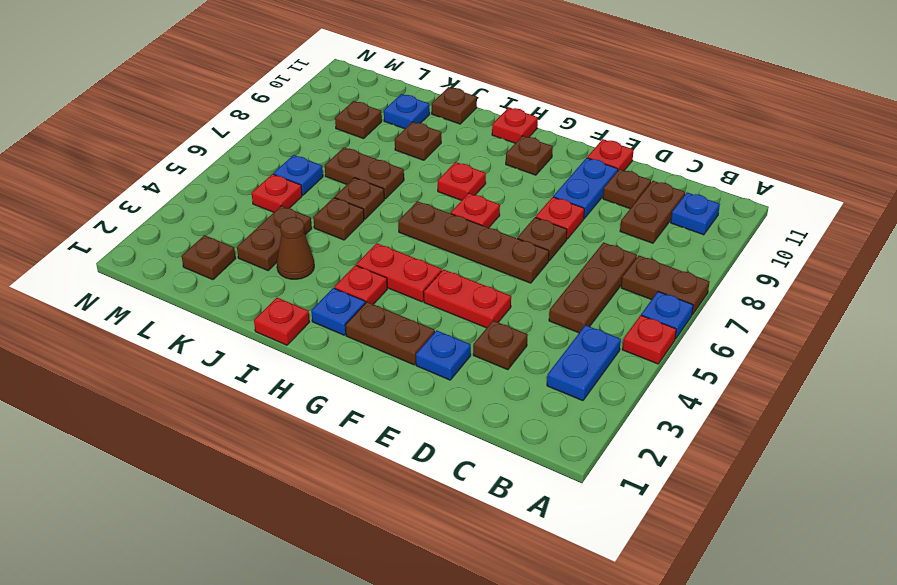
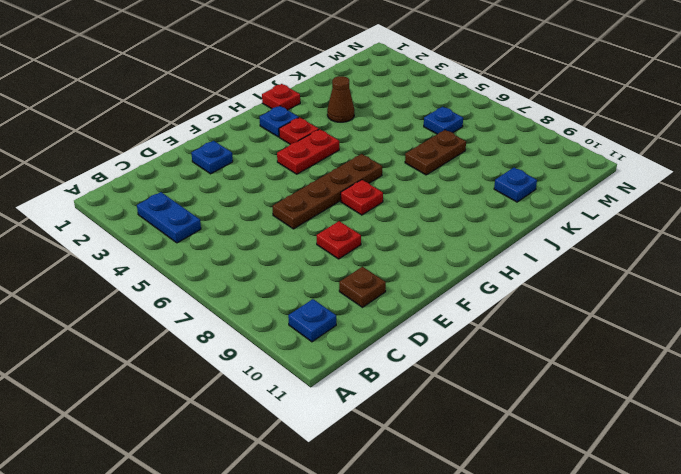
none -> red plate A5 level 1
none -> blue plate A6 level 1
none -> brown plate A7:B7 level 1
none -> brown plate C5:C7 level 1

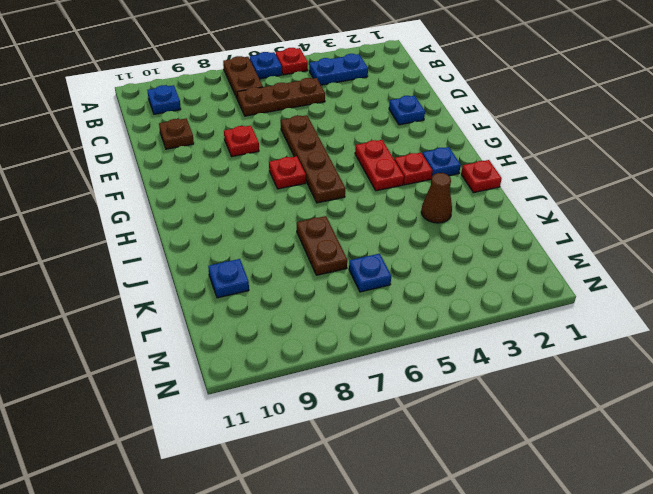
none -> brown plate C9:C10 level 1
none -> brown plate D3 level 1
none -> red plate E4:F4 level 1
none -> brown plate E7 level 1

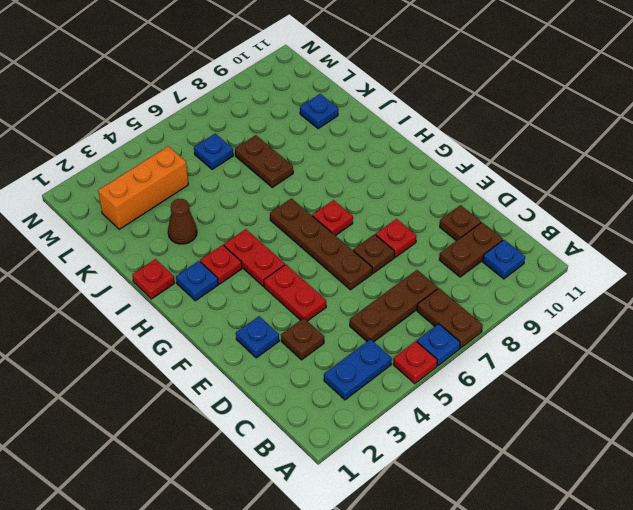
orange brick L2:L4 level 1 -> brown plate L2 level 1
none -> blue plate E9:E10 level 1
none -> red plate E11 level 1
none -> brown plate F2:G2 level 1
none -> brown plate G10 level 1

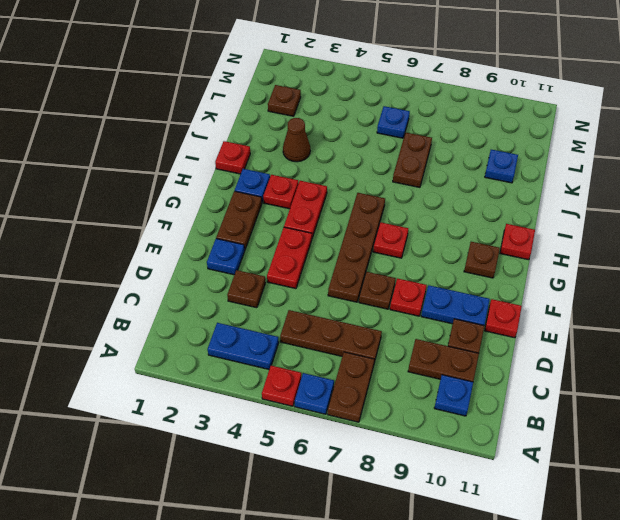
none -> red plate H8 level 1
none -> brown plate J5 level 1
none -> brown plate J6 level 1
none -> brown plate J9 level 1

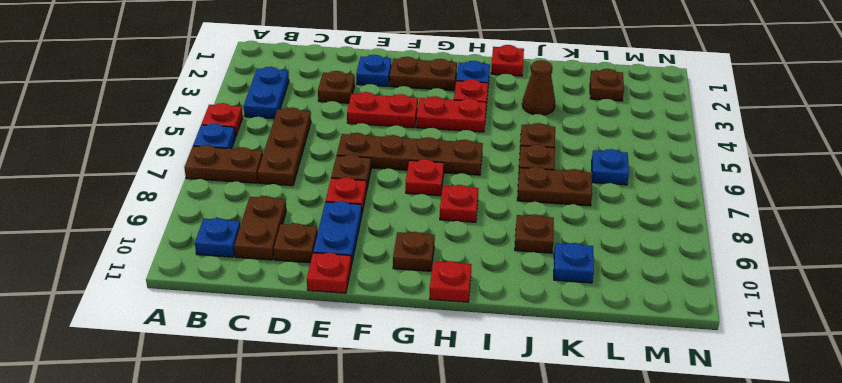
none -> brown plate J11 level 1
none -> brown plate K3:K4 level 1
none -> red plate L5 level 1
none -> brown plate L9 level 1

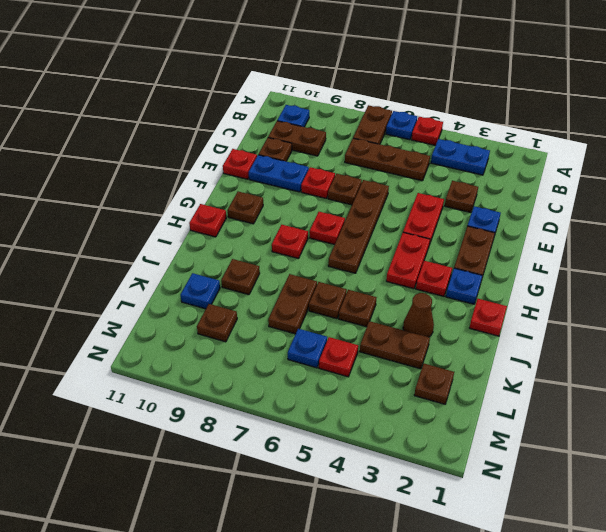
none -> brown plate J11 level 1

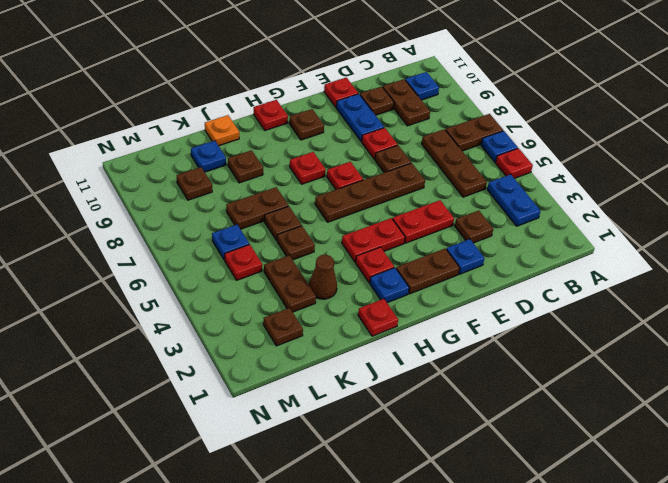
orange plate J11 level 1 -> brown plate J11 level 1

